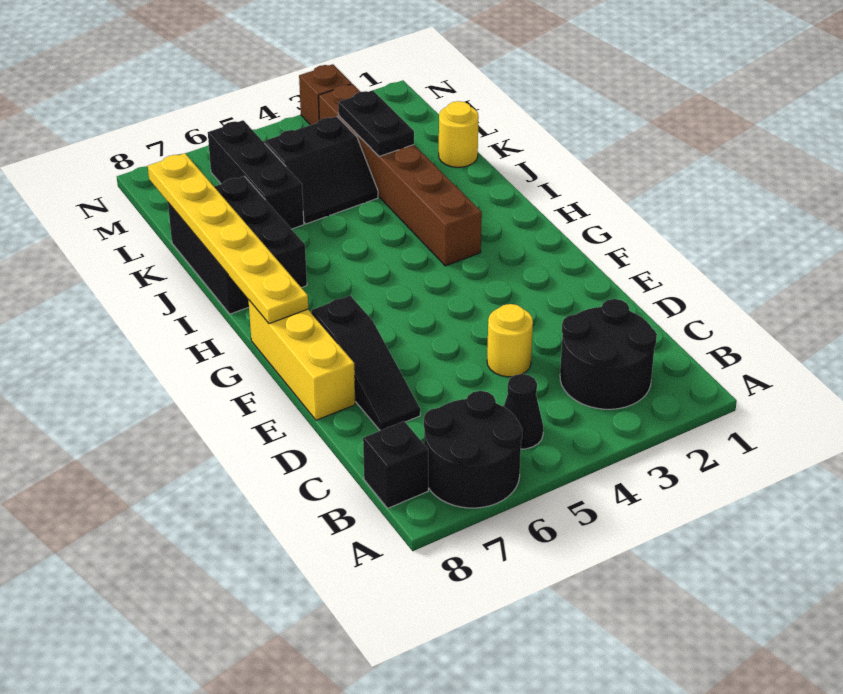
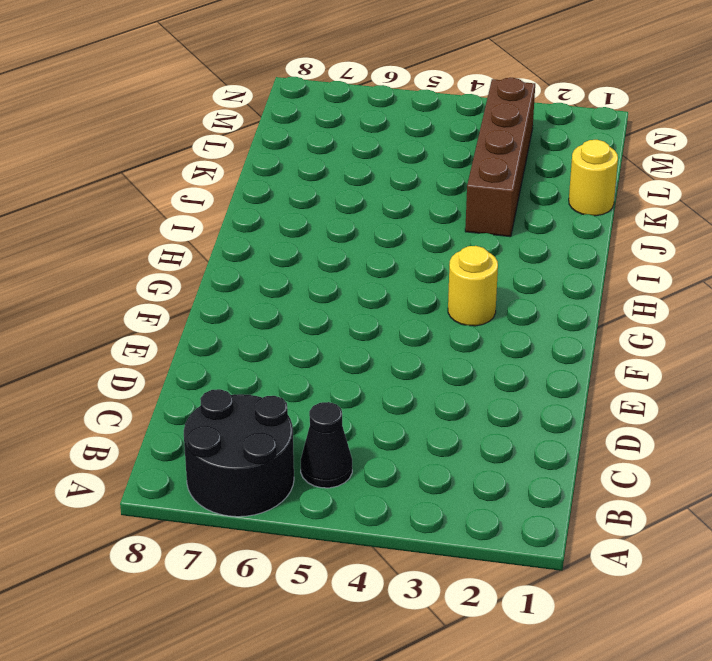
yellow round brick G3 level 1 -> yellow round brick D4 level 1
brown brick J3:M3 level 1 -> brown brick H3:M3 level 1
none -> black round brick B2:C3 level 1
none -> black brick B8 level 1
none -> black slope D7:F7 level 1 top F

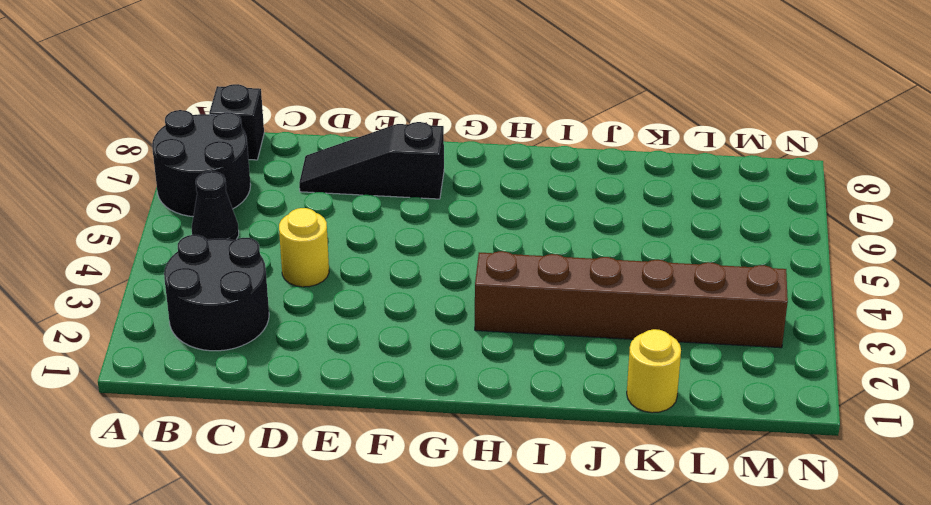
none -> yellow brick E8:G8 level 1
none -> black brick I7:K8 level 1
none -> black slope K4:L5 level 1 top L

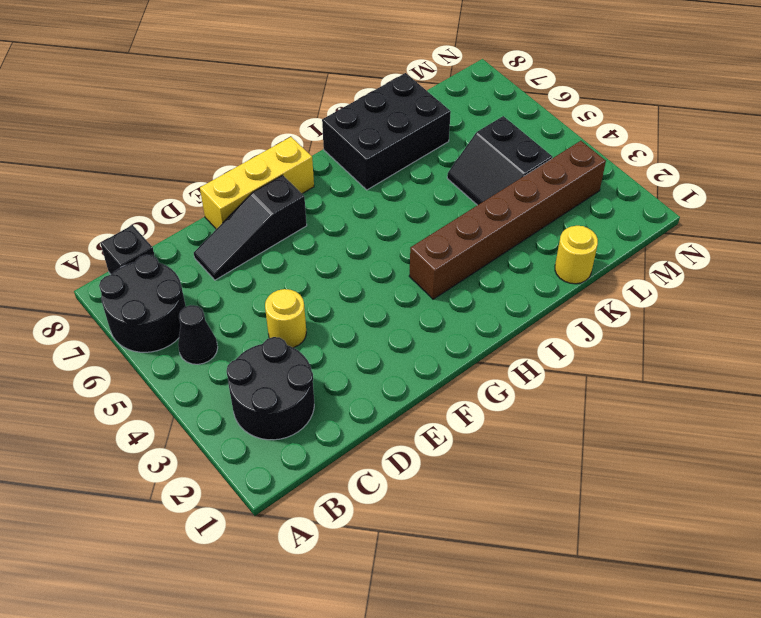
none -> black brick K6:M6 level 1
none -> brown brick N3 level 1
none -> yellow plate G8:L8 level 2

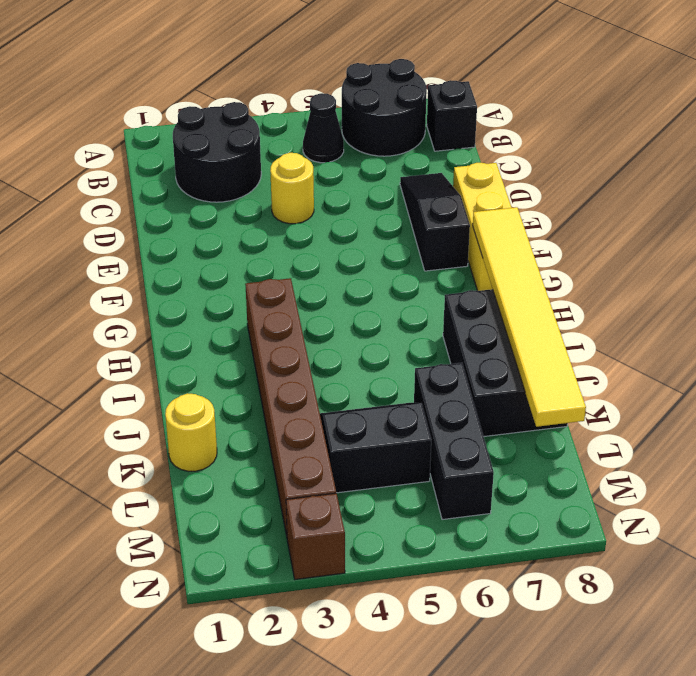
yellow tile G8:L8 level 2 -> yellow plate G8:L8 level 2
none -> black plate K3:L3 level 2

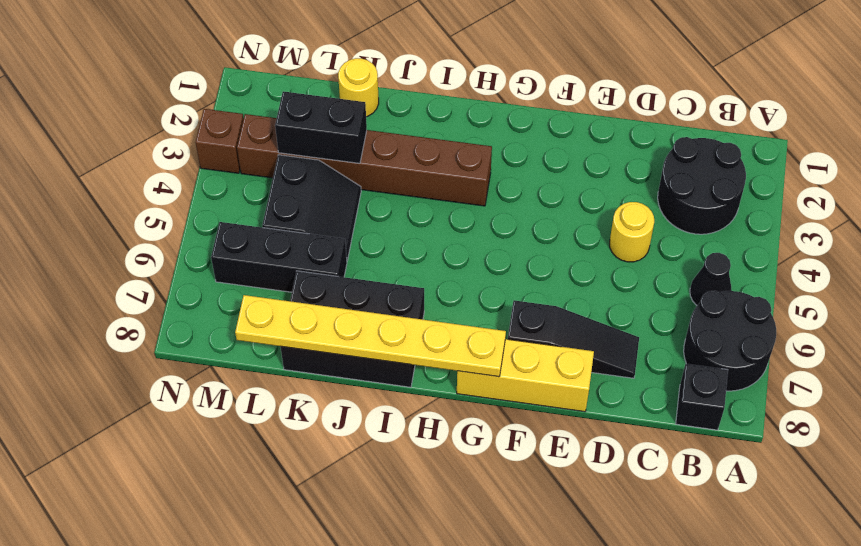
black brick K3:L3 level 2 -> black plate K3:L3 level 2

